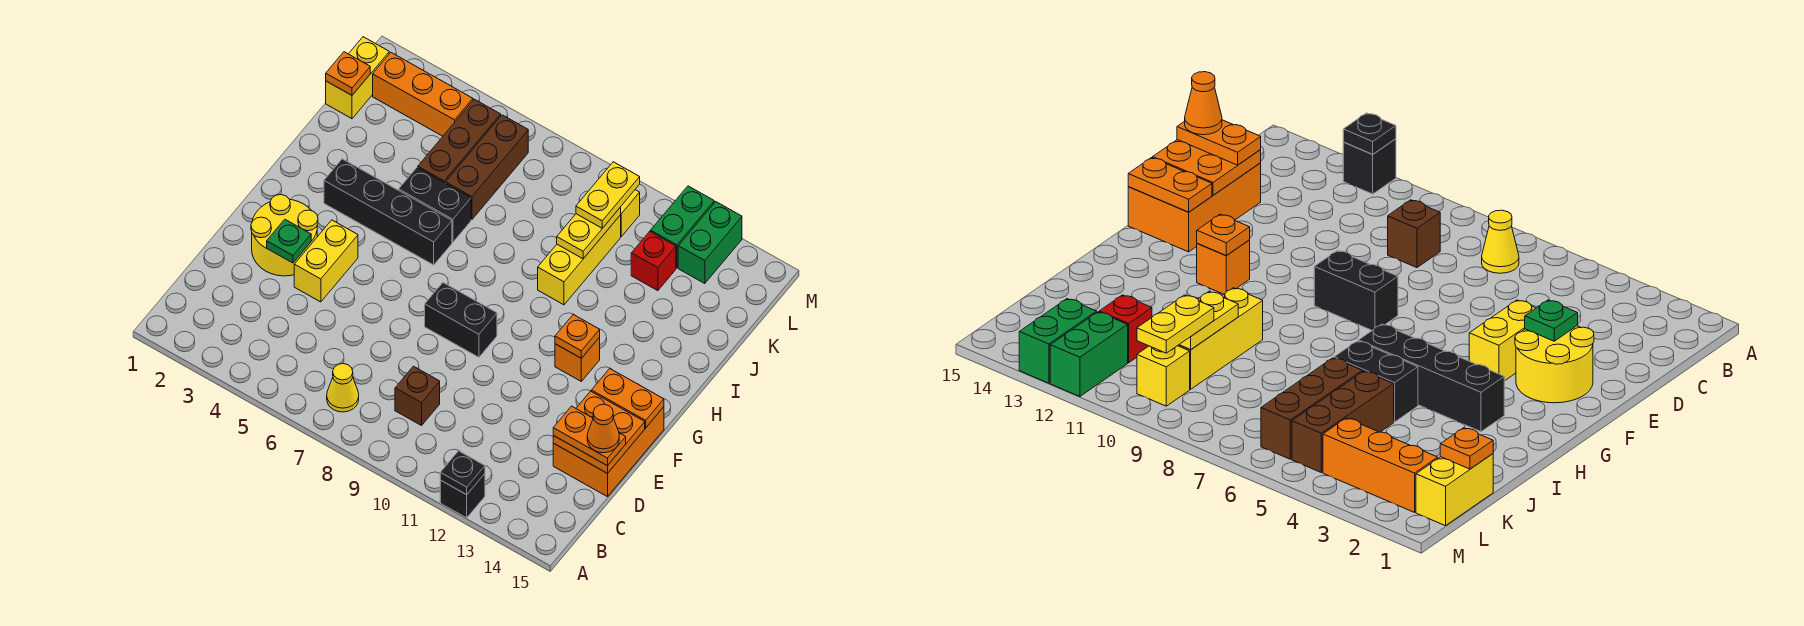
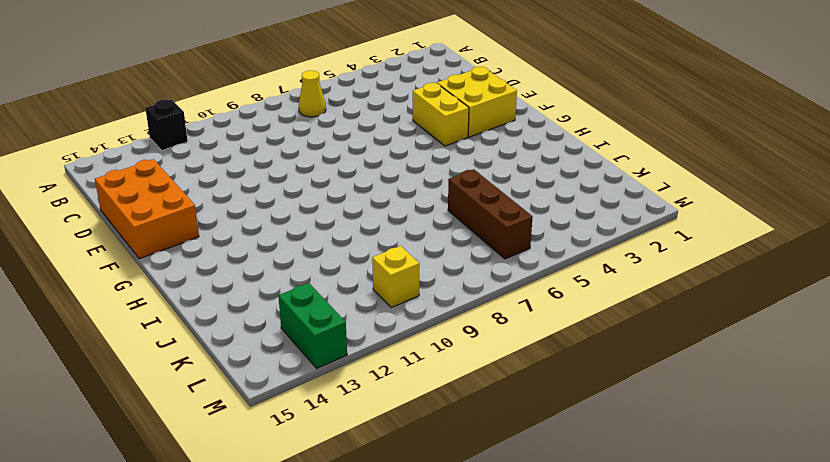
yellow brick E2:F3 level 1 -> yellow round brick E2:F3 level 1
none -> brown brick C9 level 1
none -> black brick F8:F9 level 1
none -> orange brick G12 level 1

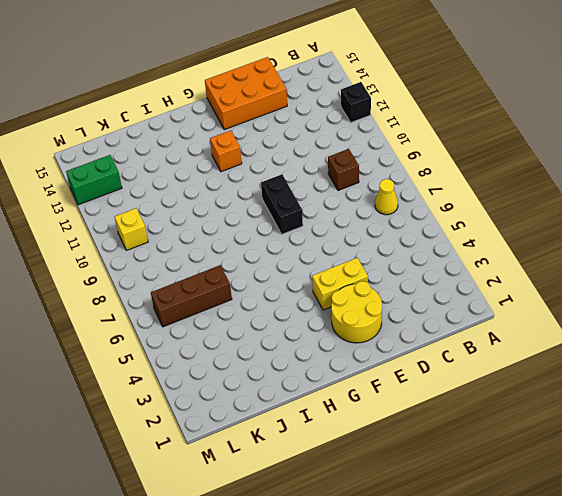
none -> black brick H3:H6 level 1
none -> black brick I5:I6 level 1
none -> yellow brick I10:K10 level 1

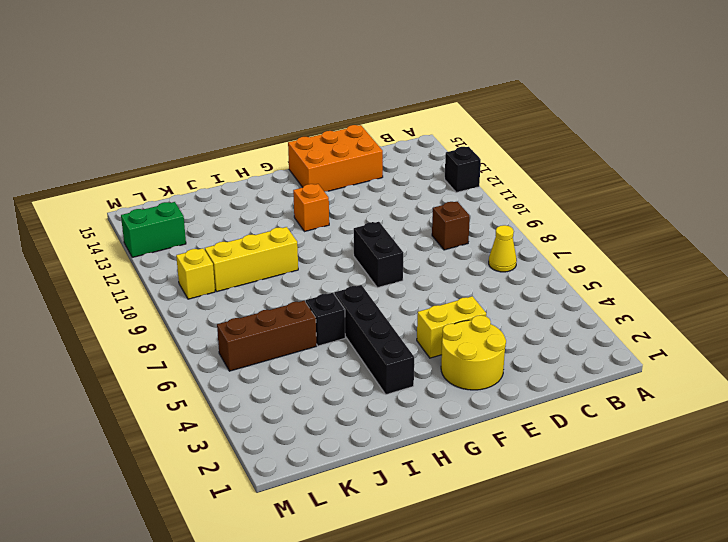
black brick I6 level 1 -> black brick I5:I6 level 1
none -> brown brick J5:L5 level 1
none -> yellow brick K1:L1 level 1
none -> red brick K12 level 1

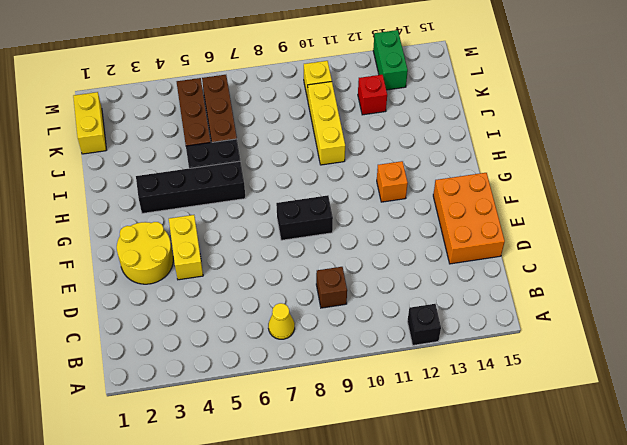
none -> orange brick L2:L4 level 1
none -> green brick L12:M12 level 1
none -> black plate A12 level 2

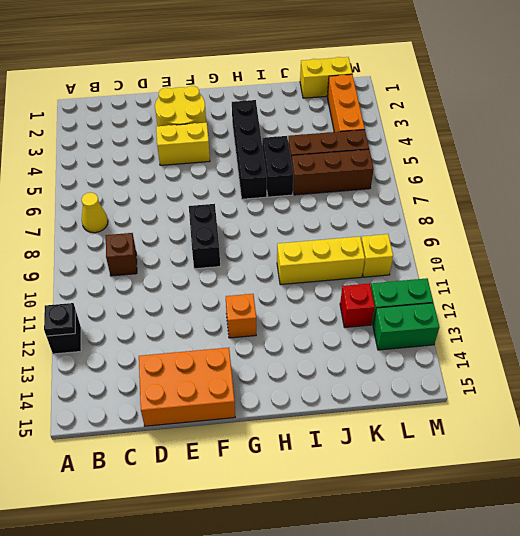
none -> orange plate D14:E15 level 2
none -> green plate E3 level 2
none -> orange plate F14:F15 level 2

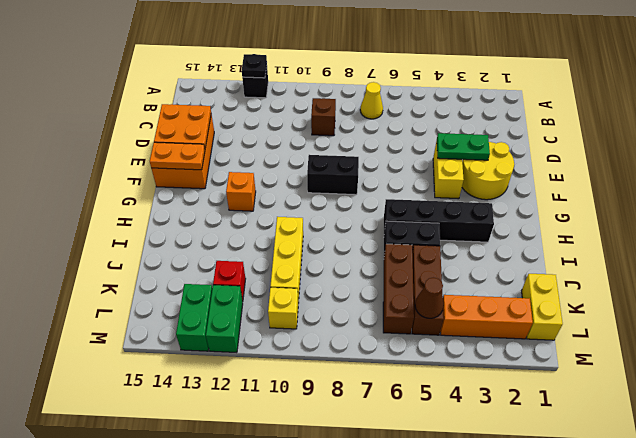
green plate E3:E4 level 2 -> green plate E3 level 2
brown cone L5 level 2 -> none
none -> orange plate G12 level 2
none -> yellow plate J10:K10 level 2
none -> orange plate K1 level 2

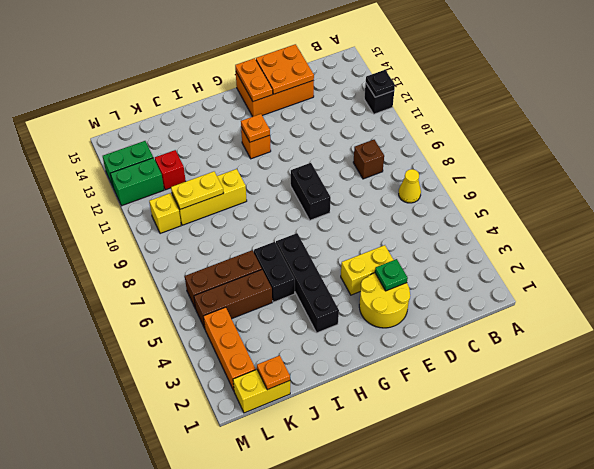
none -> orange plate D14:D15 level 3
none -> yellow plate K10:L10 level 3
none -> orange cone D15 level 4

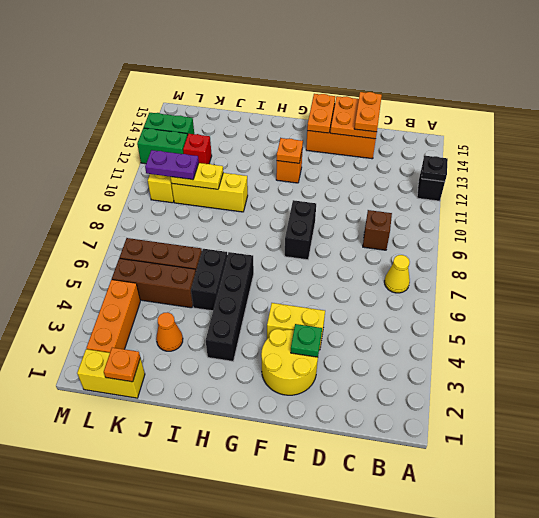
orange cone J3 level 1 -> orange cone D15 level 4
purple plate K10:L10 level 3 -> yellow plate K10:L10 level 3

